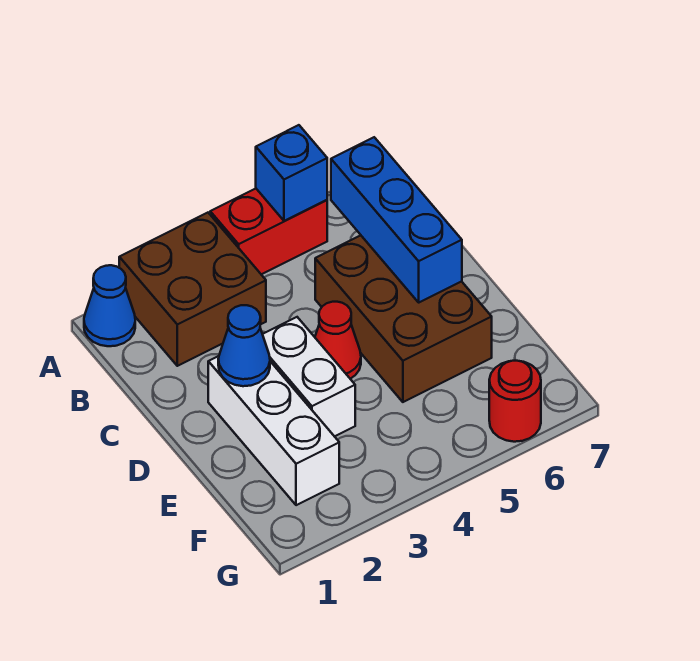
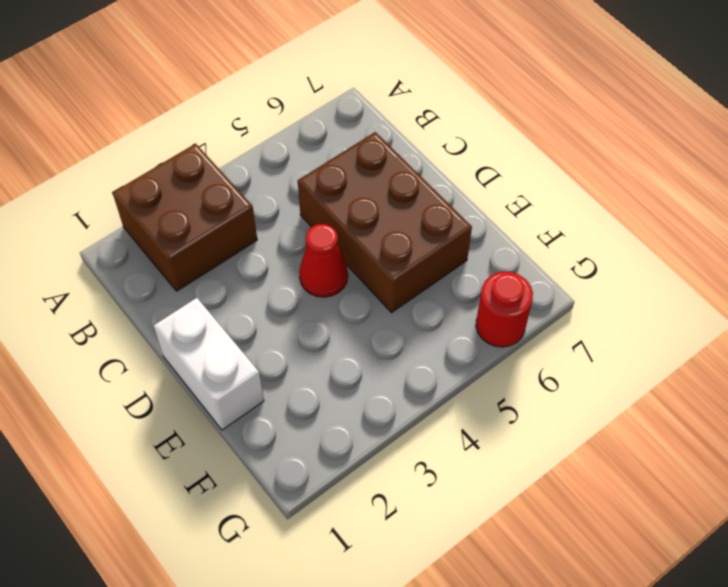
white brick D1:E1 level 1 -> white brick D3:E3 level 1
none -> blue cone A1 level 1
none -> red brick A4:A5 level 1

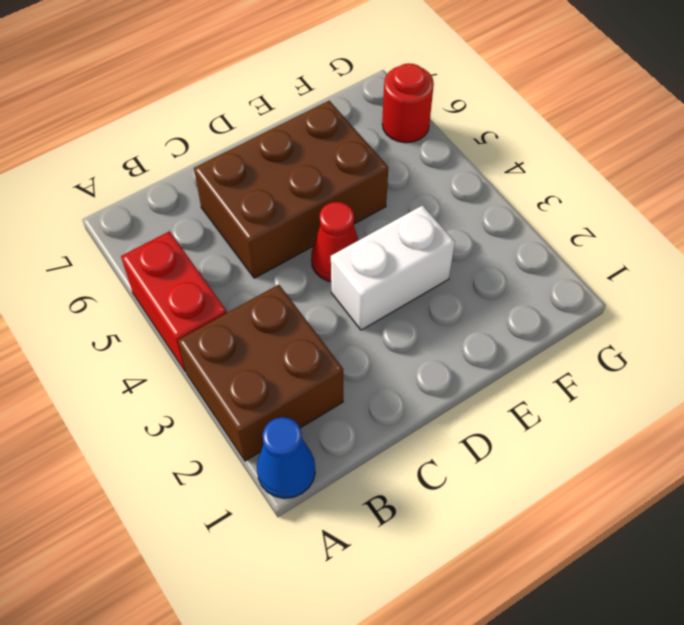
none -> white brick D2:F2 level 1
none -> blue brick A5 level 2

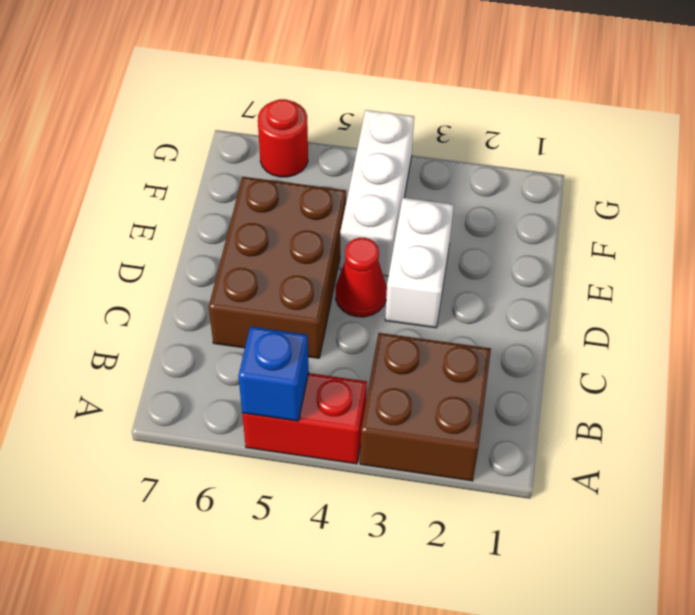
white brick E4:G4 level 1 -> white brick D2:F2 level 1
none -> blue cone A1 level 1
none -> blue brick B6:D6 level 2

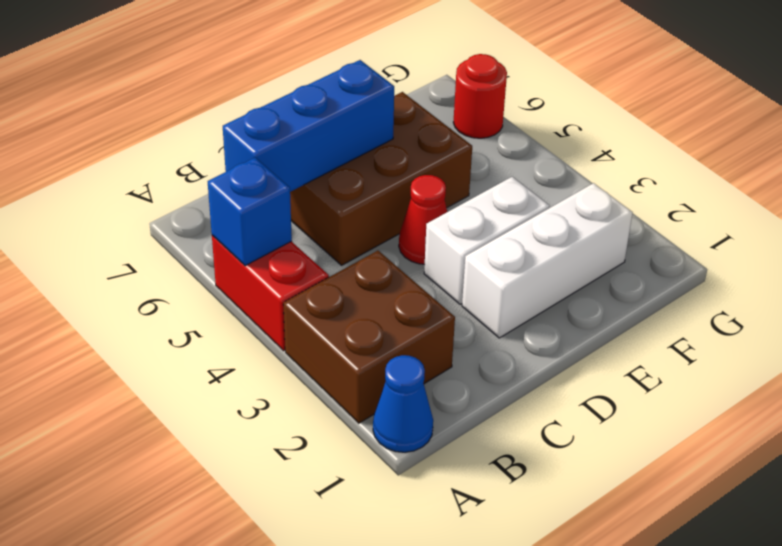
none -> blue cone D2 level 2

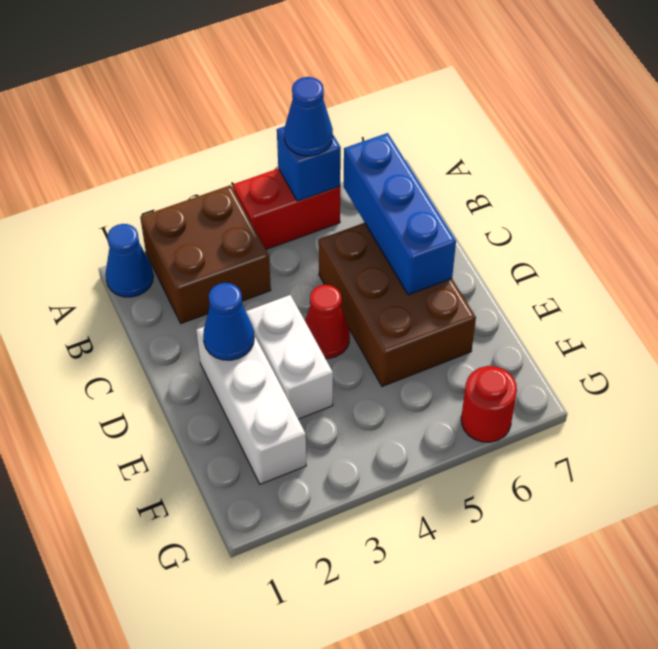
blue cone A5 level 3 -> none

